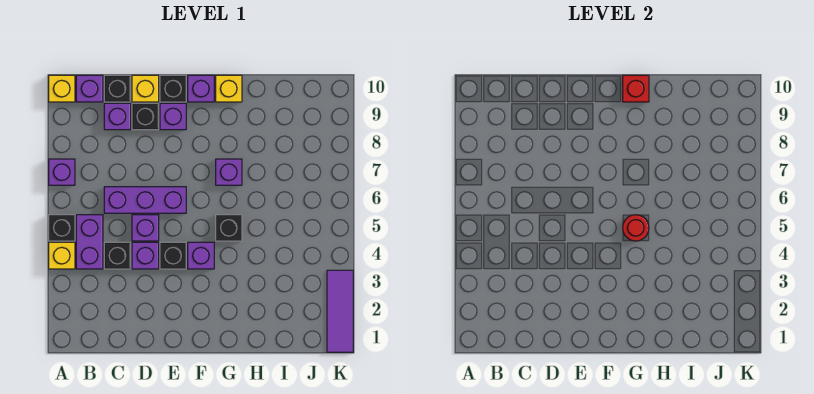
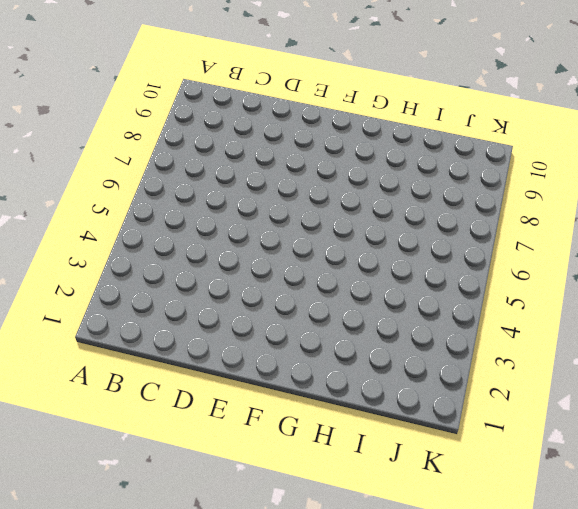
none -> yellow brick A4 level 1
none -> black brick A5 level 1
none -> purple brick A7 level 1

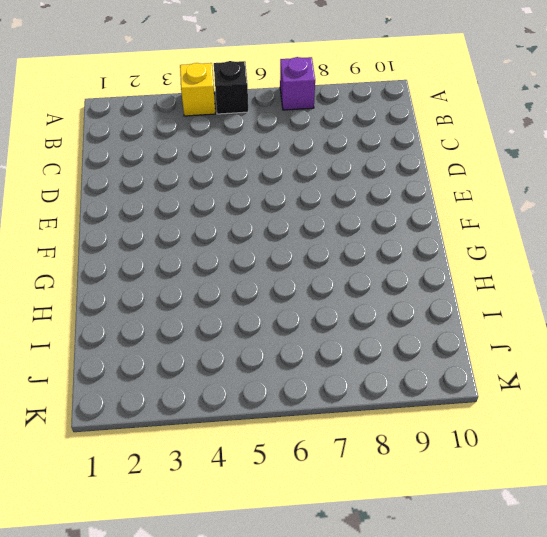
none -> yellow brick A10 level 1
none -> purple brick B4:B5 level 1
none -> purple brick B10 level 1

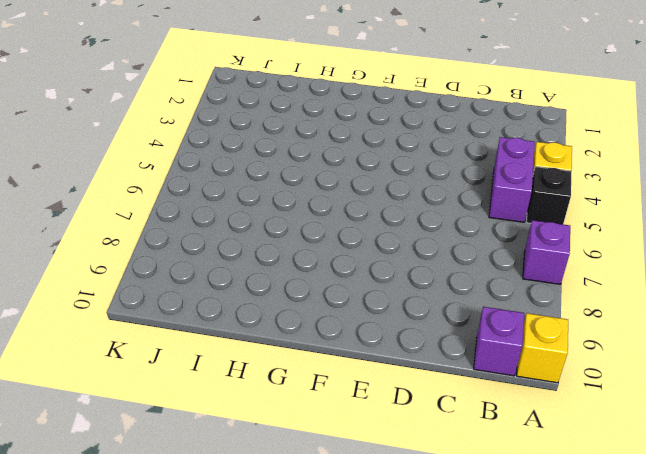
none -> black brick C4 level 1
none -> purple brick C6:E6 level 1
none -> purple brick C9 level 1

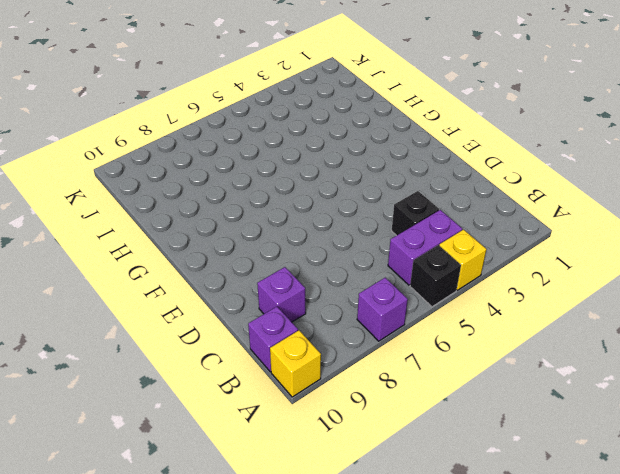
none -> purple brick C6:E6 level 1
none -> black brick C10 level 1
none -> purple brick D4 level 1

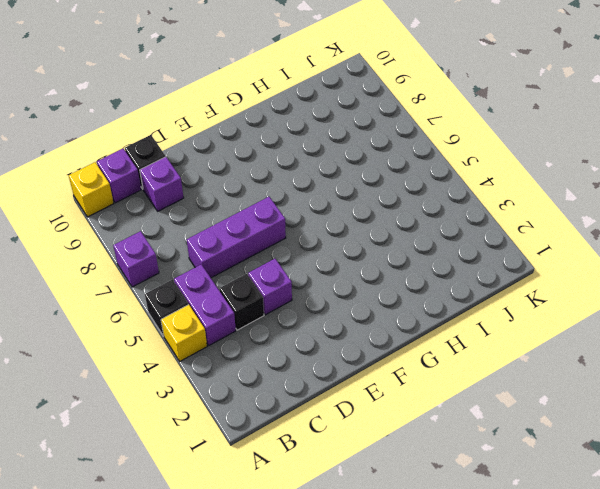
none -> purple brick D5 level 1
none -> black brick D9 level 1
none -> yellow brick D10 level 1

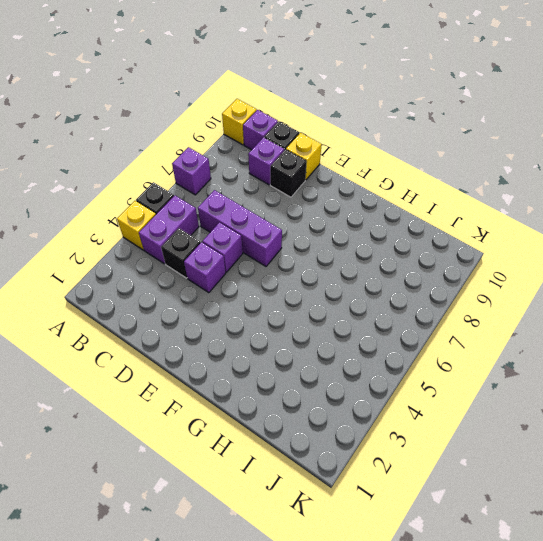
none -> black brick E4 level 1
none -> purple brick E9 level 1
none -> black brick E10 level 1

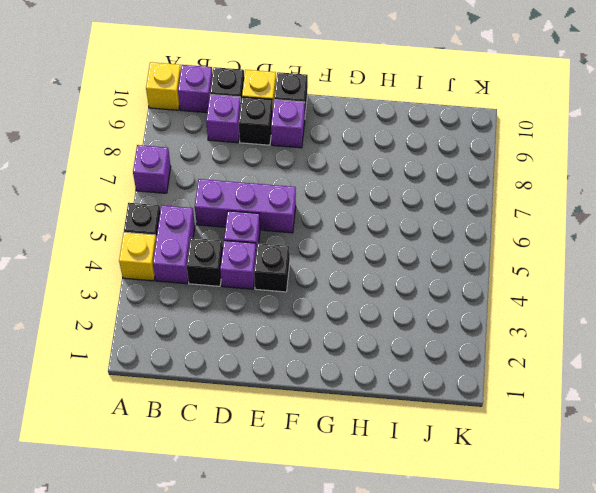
none -> purple brick F4 level 1
none -> purple brick F10 level 1
none -> black brick G5 level 1

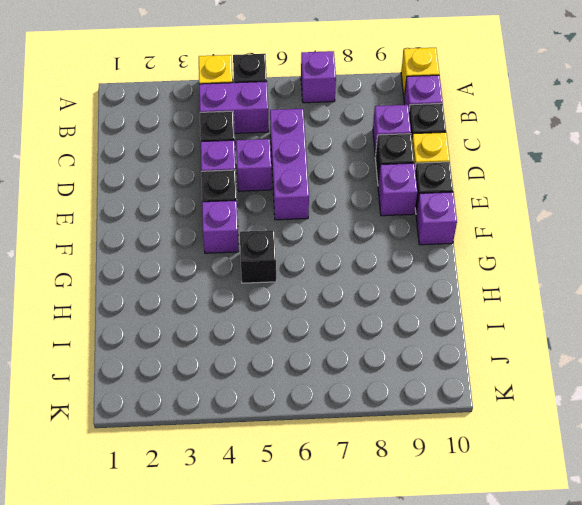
none -> purple brick G7 level 1
none -> yellow brick G10 level 1
none -> purple tile K1:K3 level 1

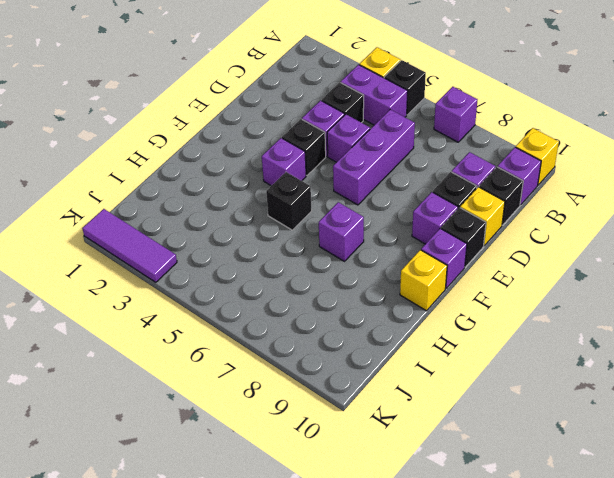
none -> red round brick G5 level 2
none -> red brick G10 level 2

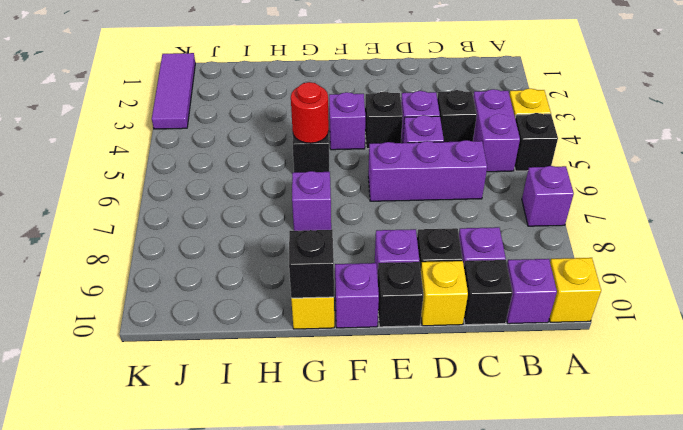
black brick G10 level 2 -> red brick G10 level 2

